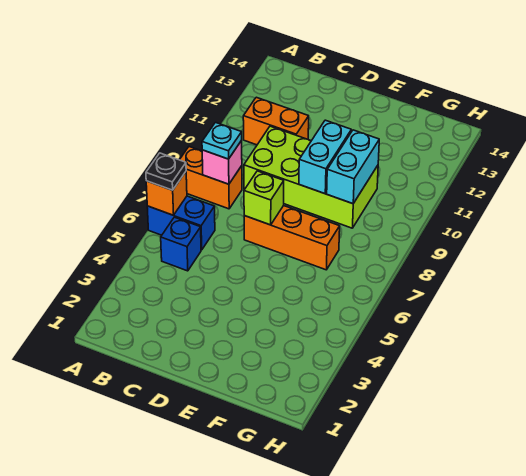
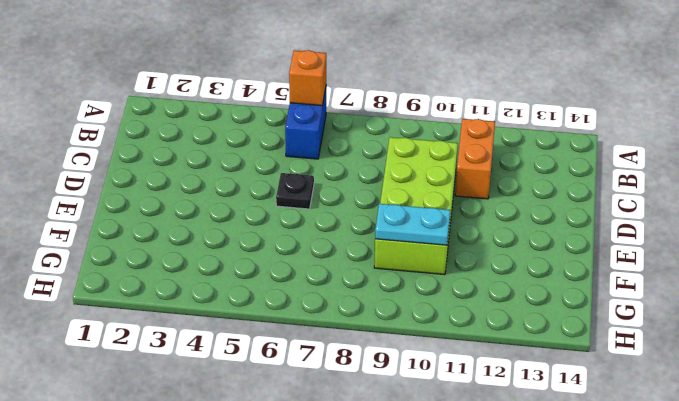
black plate D6 level 1 -> black plate A6 level 3
cyan plate F9:F10 level 2 -> cyan brick F9:F10 level 2
none -> orange brick A8:B8 level 1
none -> blue brick B5 level 1
none -> orange brick D7:F7 level 1

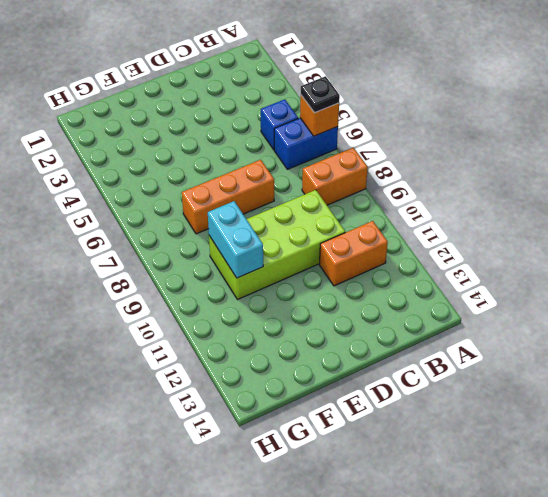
none -> pink brick B8 level 2
none -> lime brick D7 level 2
none -> cyan brick E9:E10 level 2

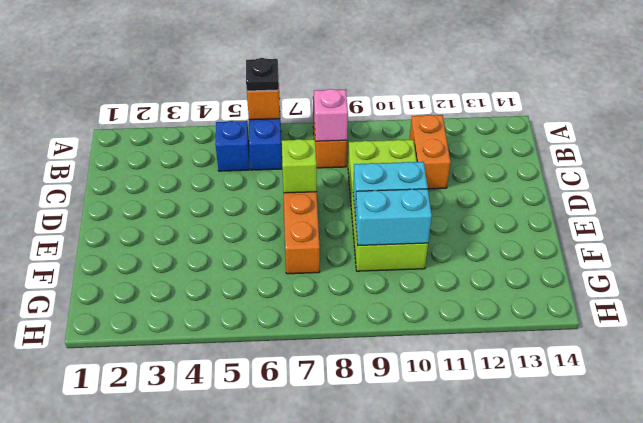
none -> cyan plate B8 level 3

